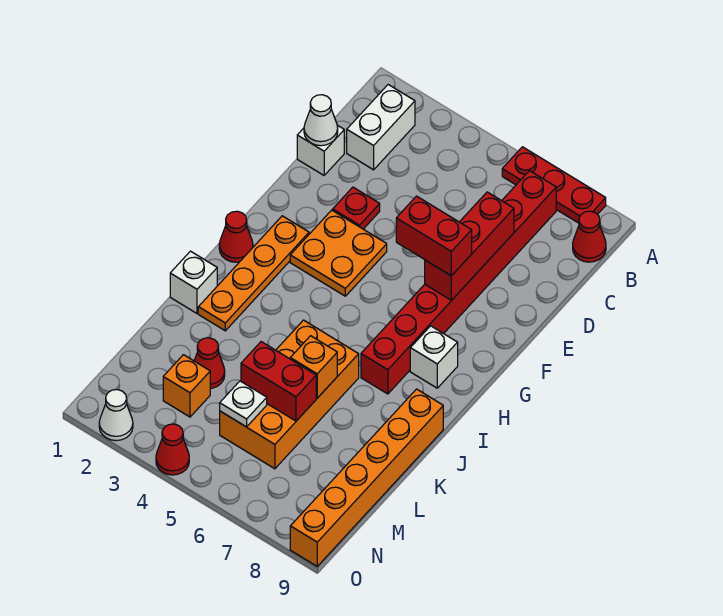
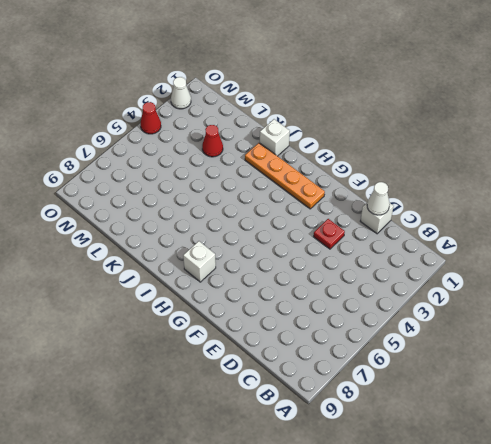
none -> red plate A6:A8 level 1
none -> white brick B2:C2 level 1
none -> red brick B7:I7 level 1

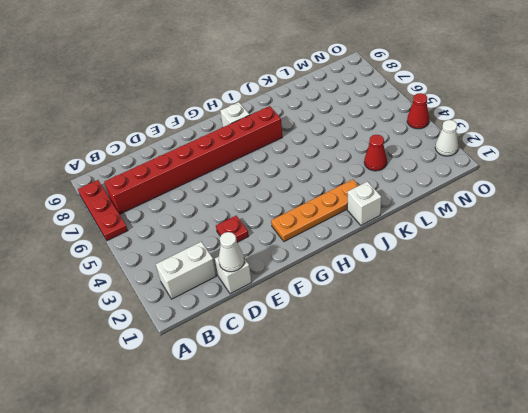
none -> red cone B9 level 1
none -> orange plate F3:G4 level 1
none -> red cone H1 level 1

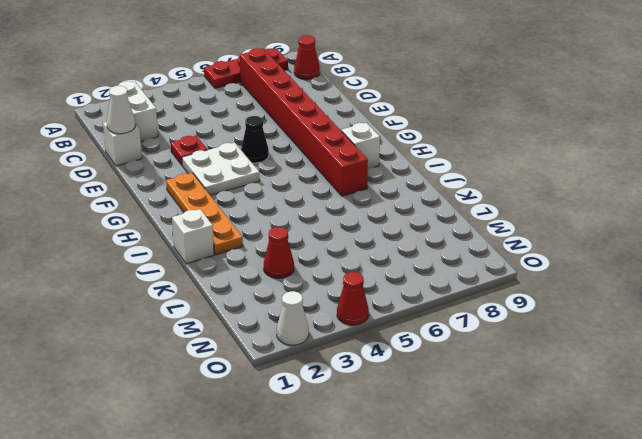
white plate F3:G4 level 1 -> orange plate F3:G4 level 1
black cone F5 level 1 -> none
none -> red cone H1 level 1
none -> orange brick J5:M6 level 1
none -> orange brick J9:O9 level 1

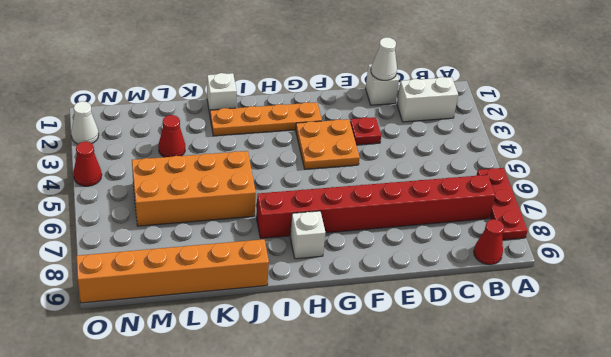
none -> red cone H1 level 1
none -> orange brick M3 level 1
none -> red brick D7:F7 level 2

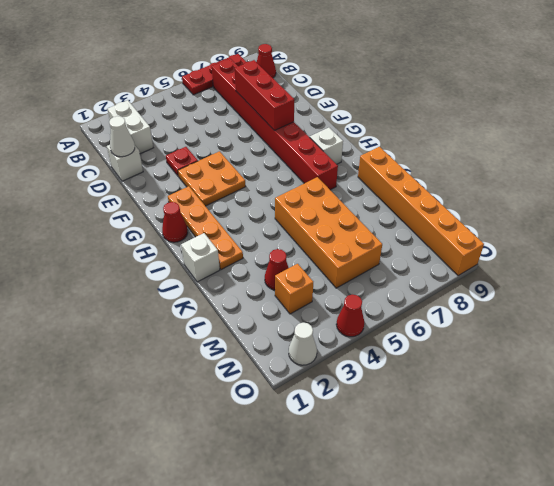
none -> orange brick K6 level 2
none -> red brick L5:L6 level 2
none -> white plate M5 level 2

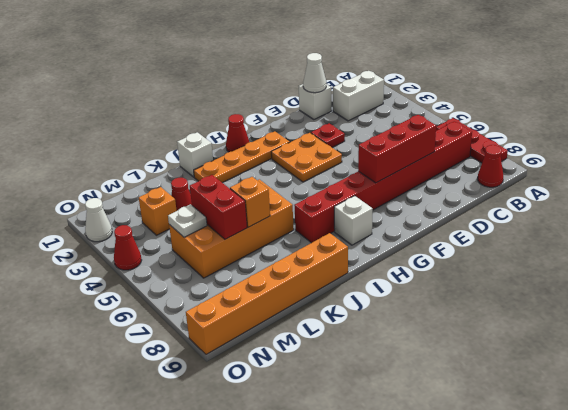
none -> red brick F6:F7 level 3

